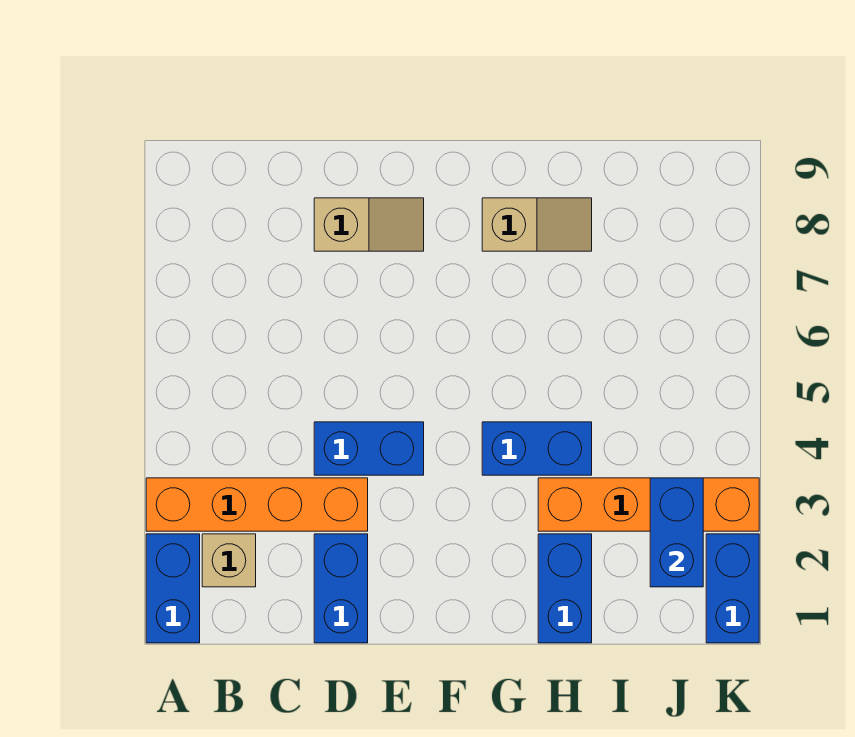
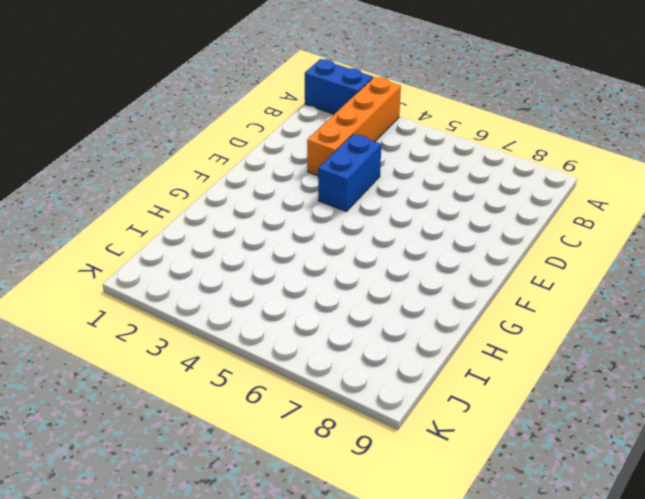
none -> tan brick B2 level 1
none -> blue brick D1:D2 level 1
none -> tan slope D8:E8 level 1 top D

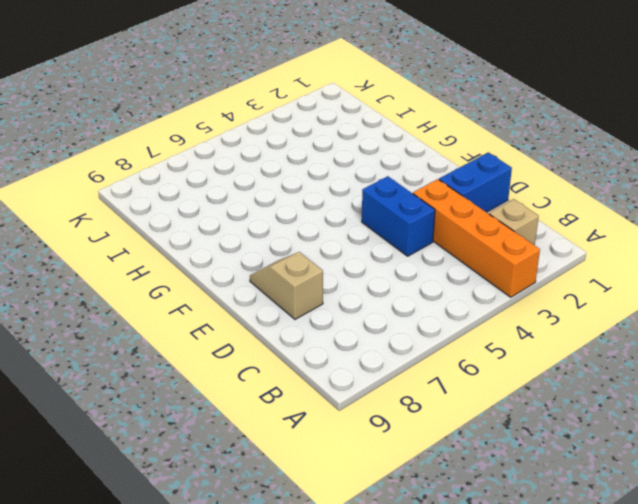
none -> blue brick A1:A2 level 1
none -> blue brick G4:H4 level 1
none -> tan slope G8:H8 level 1 top G

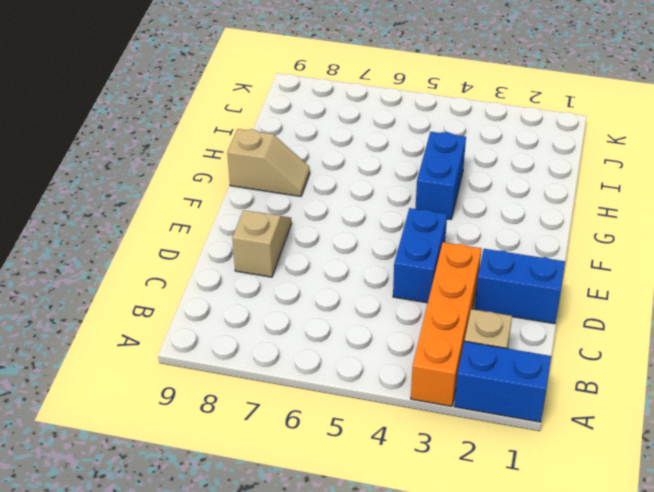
tan slope G8:G9 level 1 top 9 -> tan slope G8:H8 level 1 top G
none -> blue brick H1:H2 level 1
none -> orange brick H3:K3 level 1
none -> blue brick K1:K2 level 1

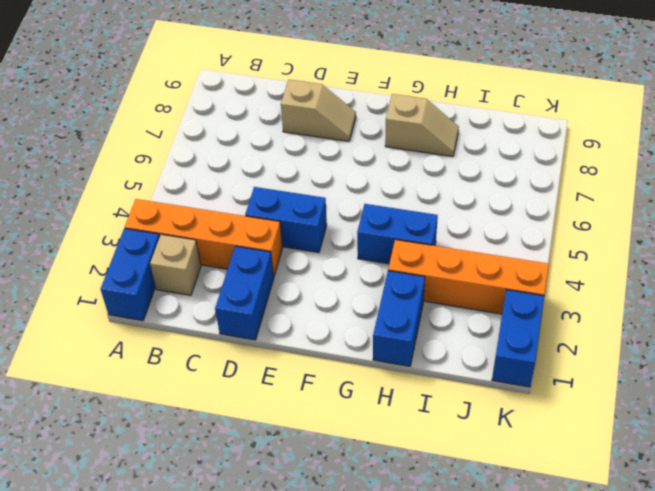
none -> blue brick J2:J3 level 2

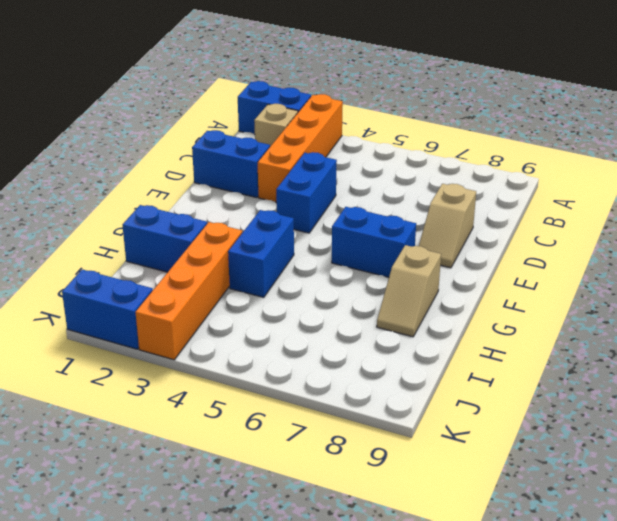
blue brick F6:F7 level 1 -> blue brick J2:J3 level 2

